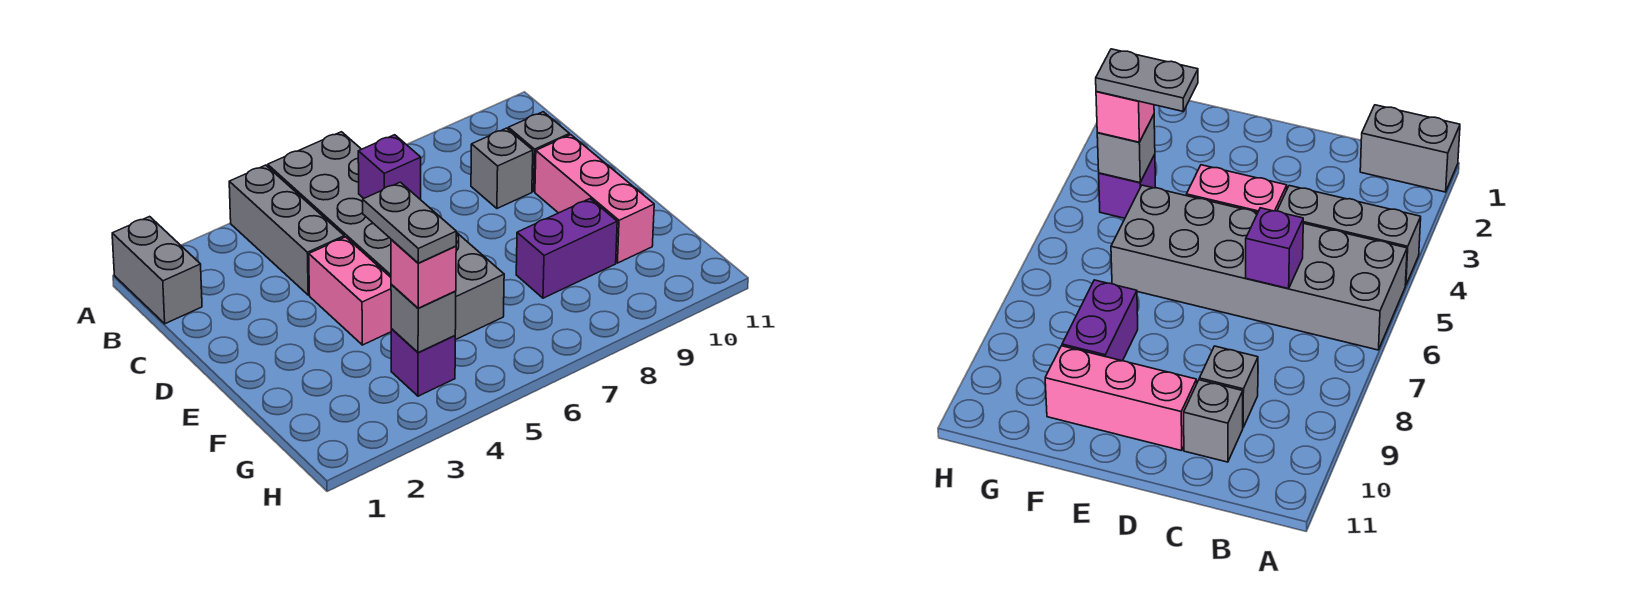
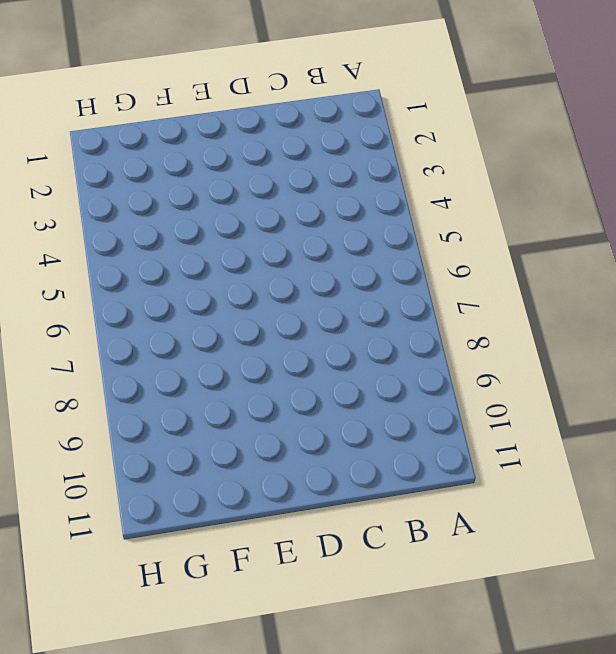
none -> grey brick A1:B1 level 1
none -> grey brick A4:C4 level 1
none -> grey brick A5:F6 level 1

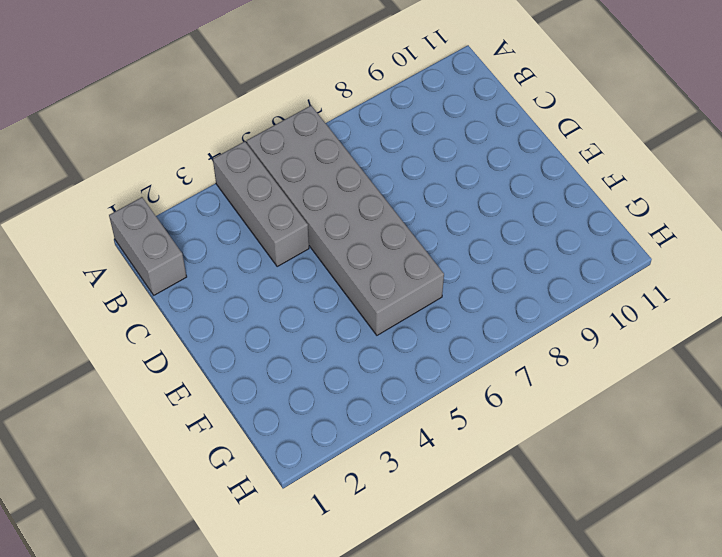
none -> grey brick C9 level 1
none -> grey brick C10 level 1
none -> pink brick D4:E4 level 1

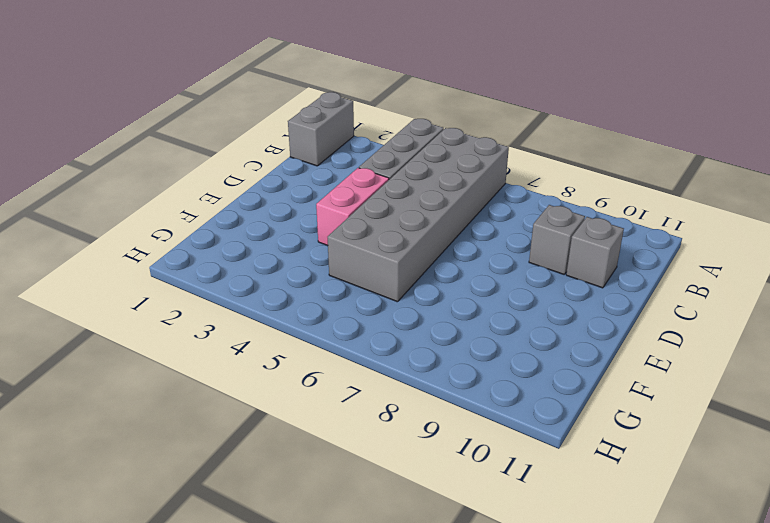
none -> pink brick D10:F10 level 1
none -> purple brick F8:F9 level 1
none -> purple brick G4 level 1

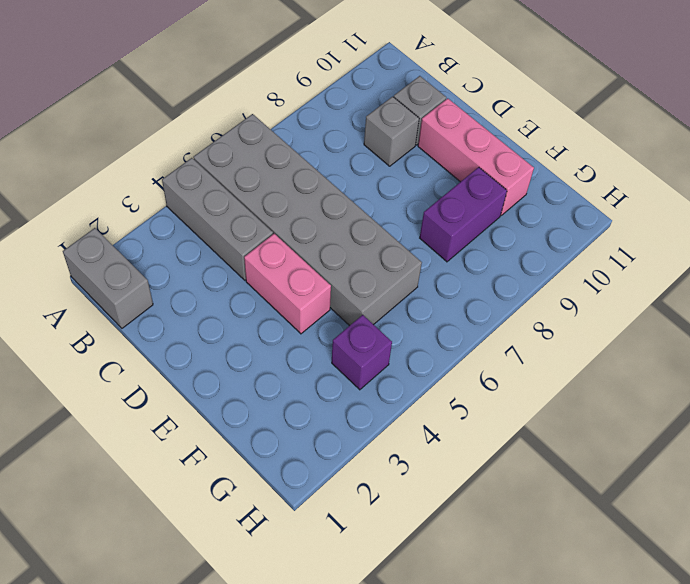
none -> purple brick C6 level 2
none -> grey brick G4 level 2
none -> pink brick G4 level 3

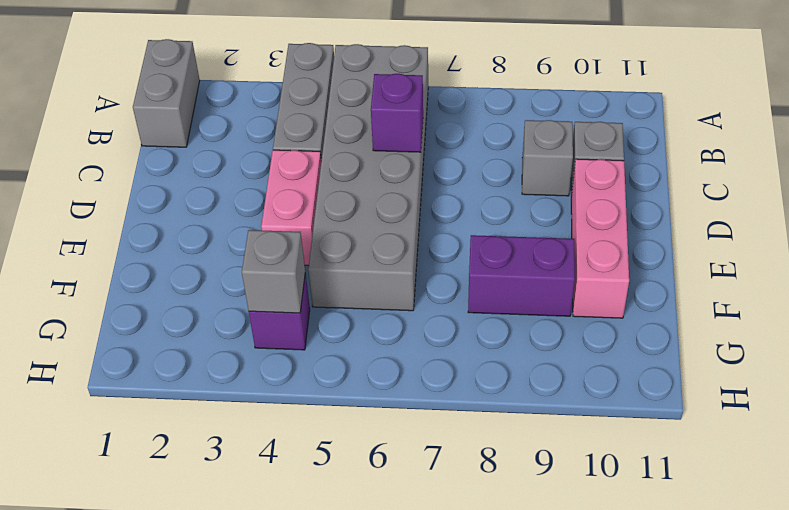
none -> pink brick G4 level 3
none -> grey plate F4:G4 level 4

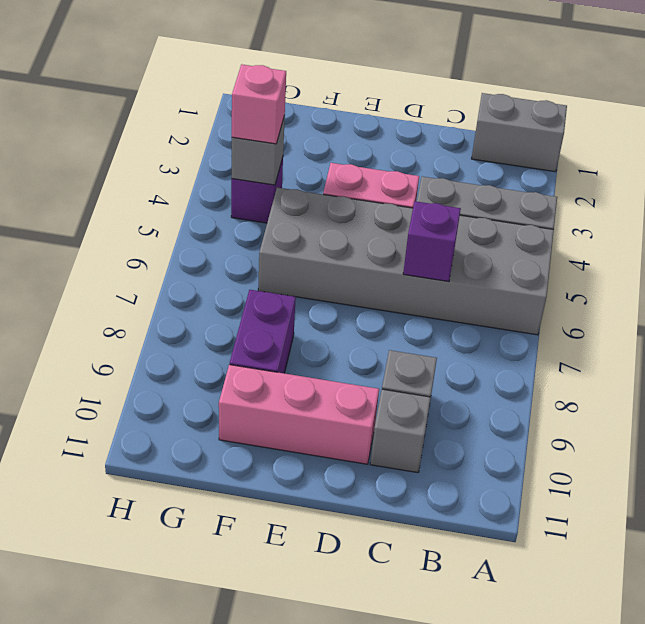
none -> grey plate F4:G4 level 4

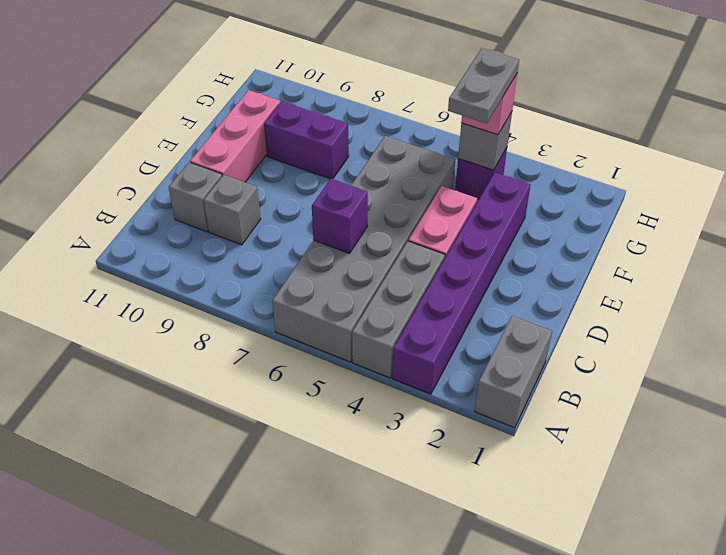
purple brick A3:F3 level 1 -> none

